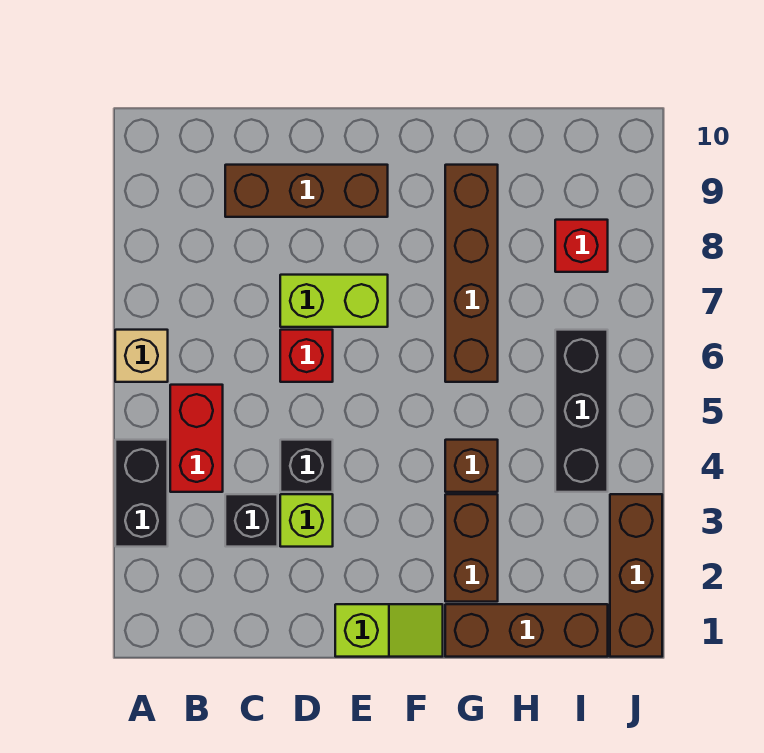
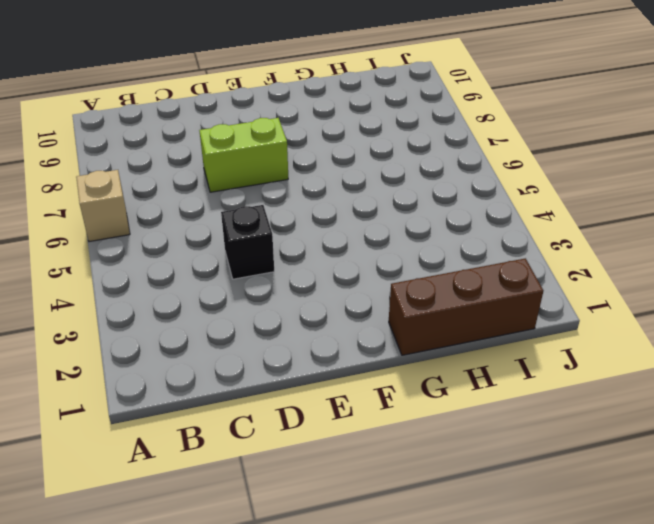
none -> black brick A3:A4 level 1
none -> red brick B4:B5 level 1
none -> black brick C3 level 1

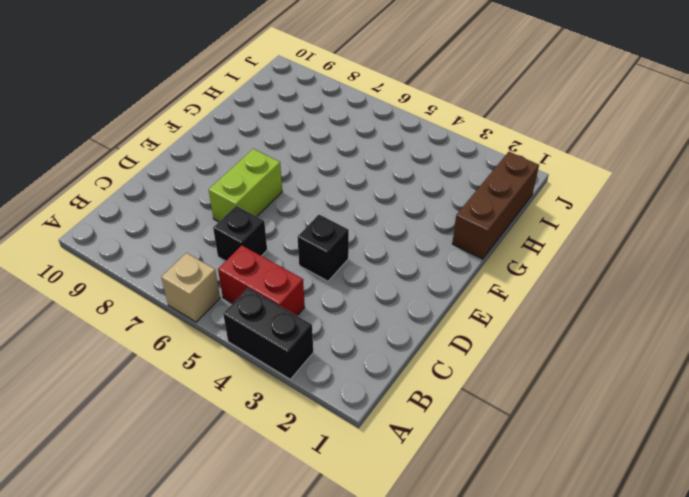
black brick C6 level 1 -> black brick C3 level 1
none -> brown brick C9:E9 level 1
none -> lime brick D3 level 1
none -> red brick D6 level 1

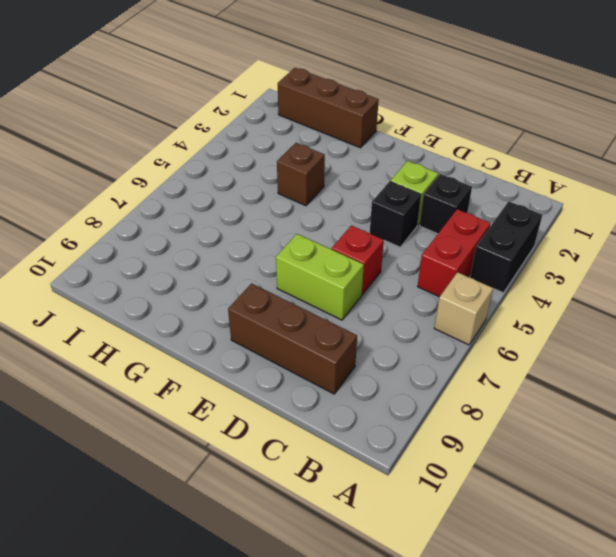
none -> lime slope E1:F1 level 1 top E
none -> brown brick G2:G3 level 1
none -> brown brick G6:G9 level 1

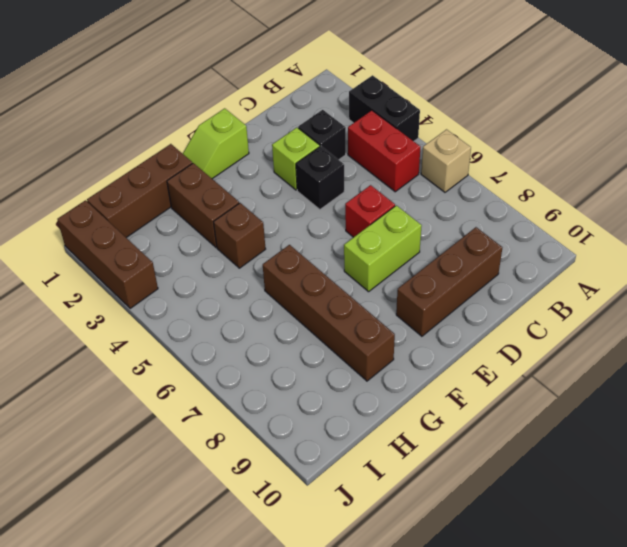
none -> black brick I4:I6 level 1
none -> red brick I8 level 1

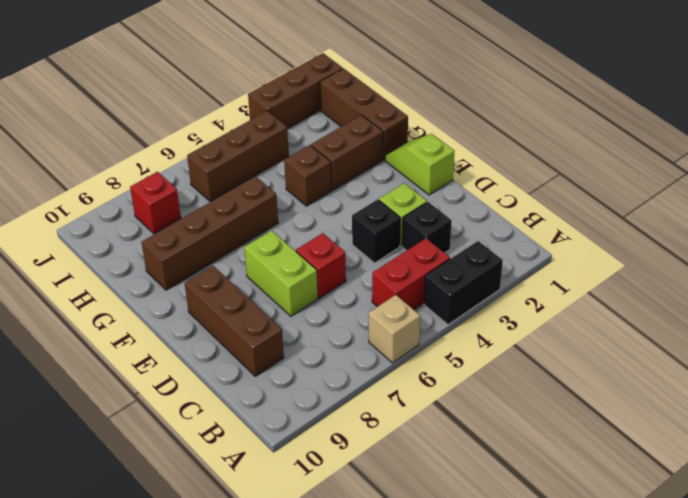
brown brick I4:I6 level 1 -> black brick I4:I6 level 1

